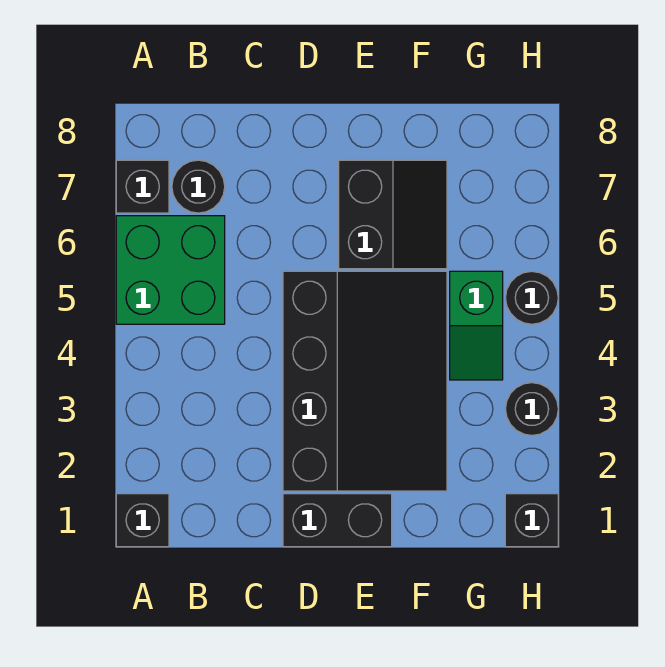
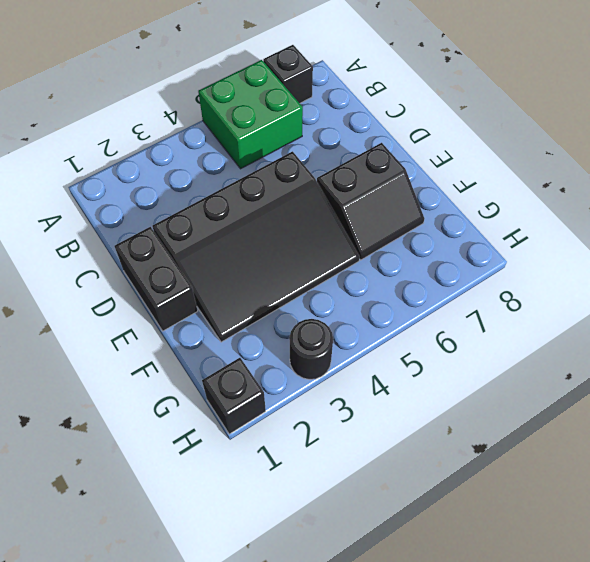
none -> black brick A1 level 1
none -> black round brick B7 level 1

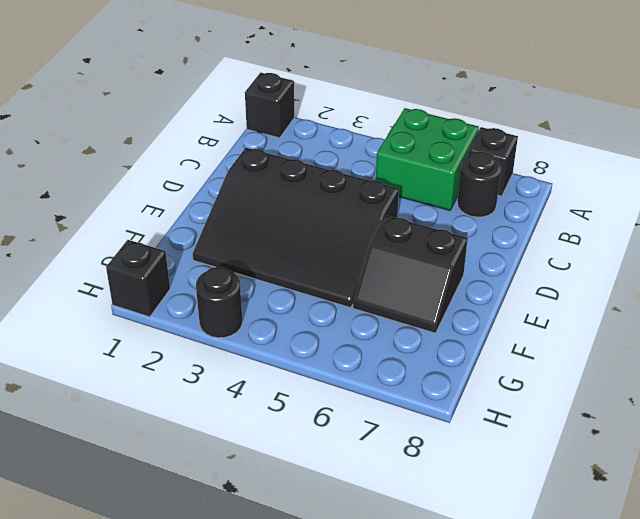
none -> black brick D1:E1 level 1
none -> green slope G4:G5 level 1 top 5

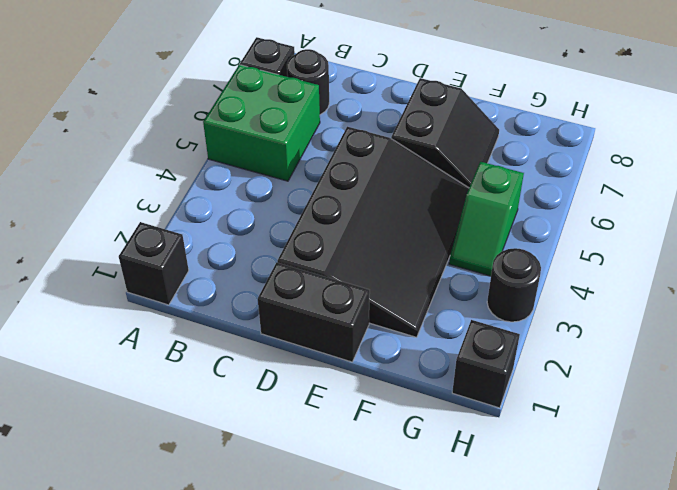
none -> black round brick H5 level 1

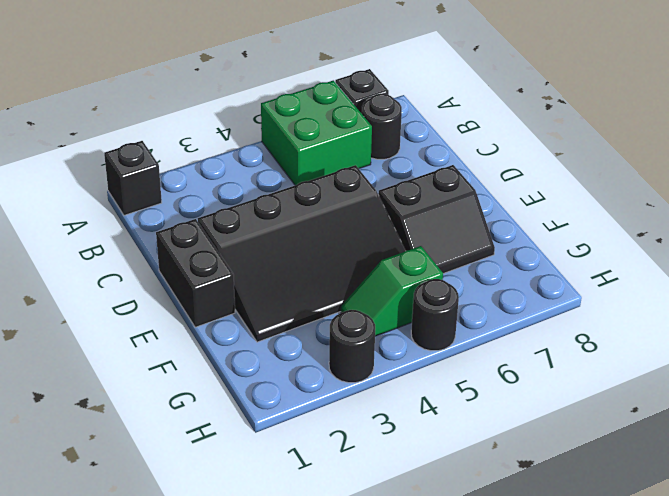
none -> black brick H1 level 1

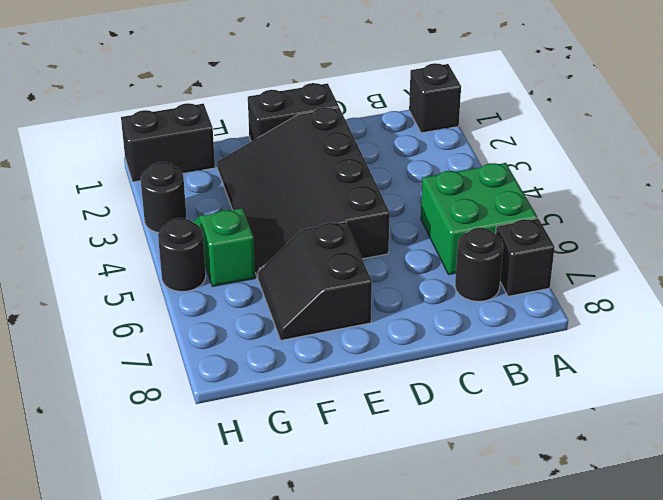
black brick G1:H1 level 1 -> black brick H1 level 1

